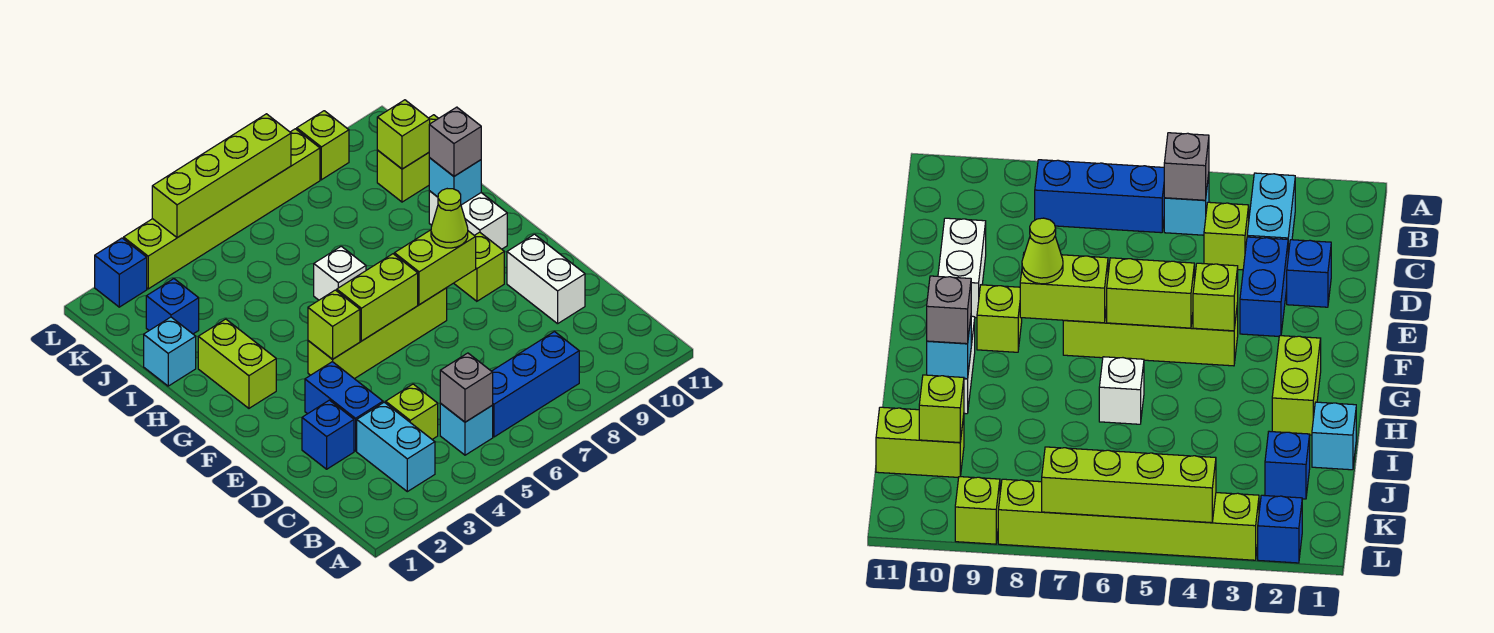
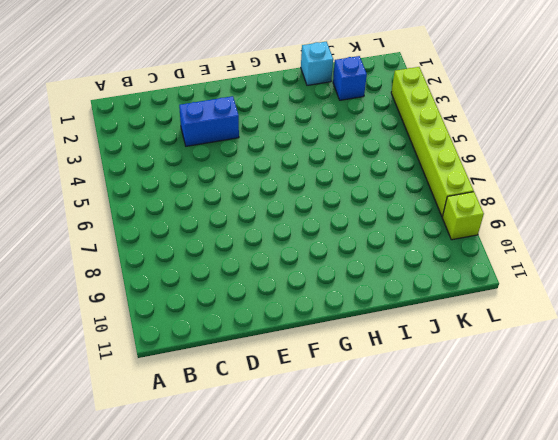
none -> cyan brick B3:C3 level 1
none -> cyan brick B5 level 1
none -> blue brick B6:B8 level 1

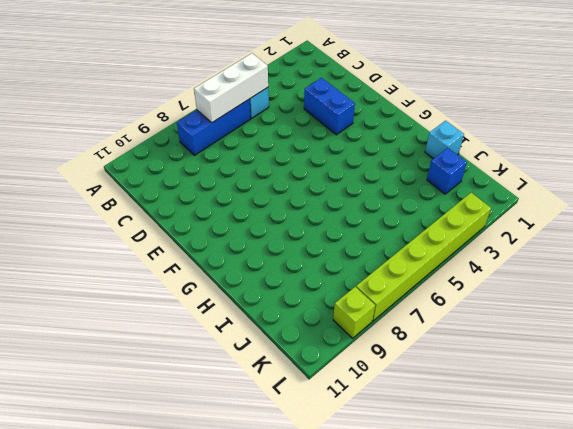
white brick B5:B7 level 2 -> grey brick B5 level 2
none -> cyan brick B3:C3 level 1
none -> lime brick C4 level 1
none -> blue brick D2 level 1

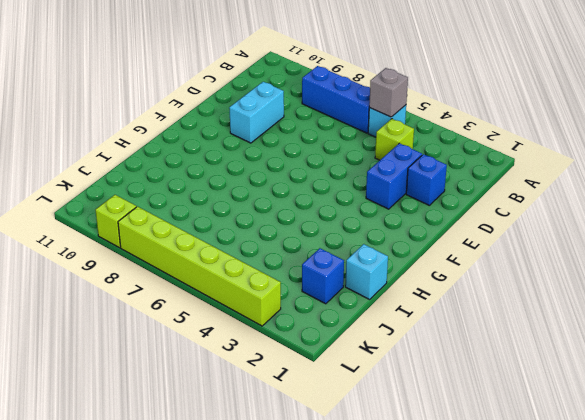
cyan brick D9:E9 level 1 -> cyan brick B3:C3 level 1
none -> white brick D10:E10 level 1
none -> lime brick F4:F7 level 1
none -> lime brick F9 level 1

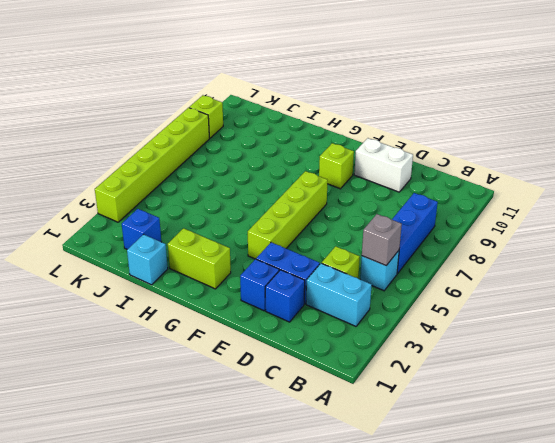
blue brick E2 level 1 -> blue brick L2 level 1
none -> white brick G10:H10 level 1
none -> white brick H6 level 1
none -> lime brick J10:J11 level 1

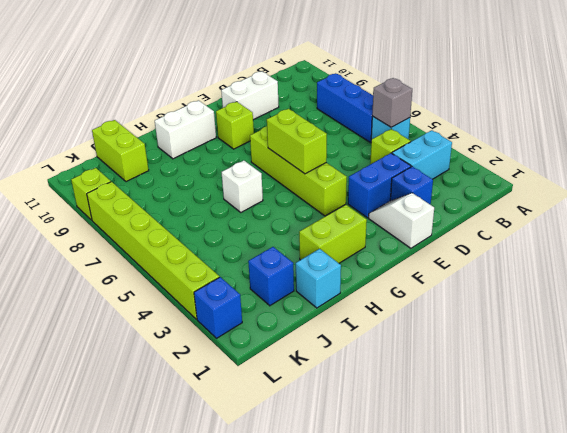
white slope E1:E2 level 1 top 1 -> none
none -> lime brick F4 level 2
none -> lime brick F7:F8 level 2
none -> cyan brick H10 level 2

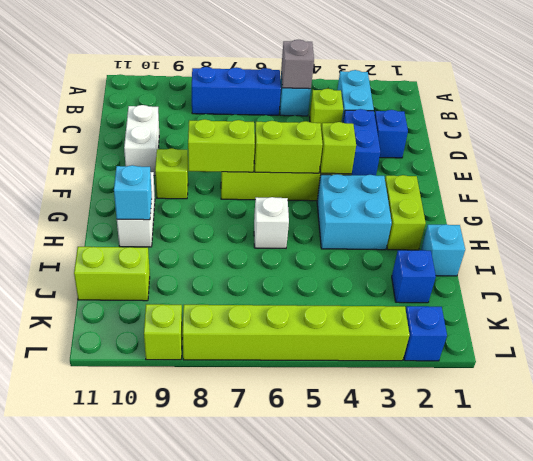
cyan brick G3:H4 level 1 -> none
none -> lime brick J10 level 2
none -> lime brick L4:L7 level 2
none -> lime cone F8 level 3

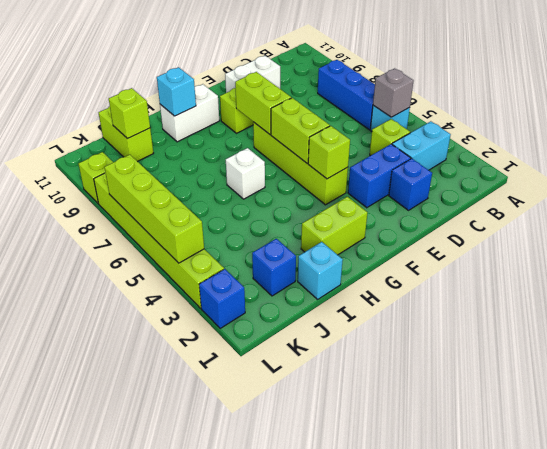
none -> lime cone F8 level 3
none -> grey brick H10 level 3

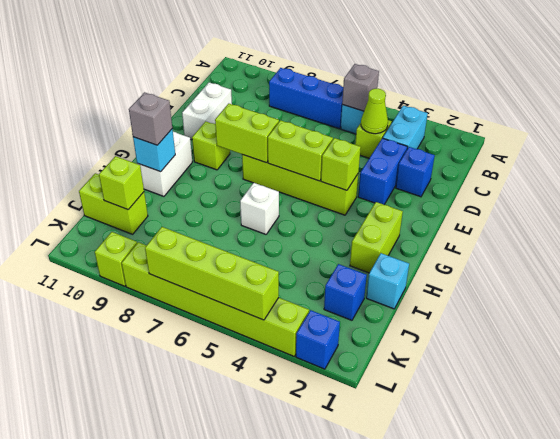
lime cone C4 level 2 -> lime cone F8 level 3

